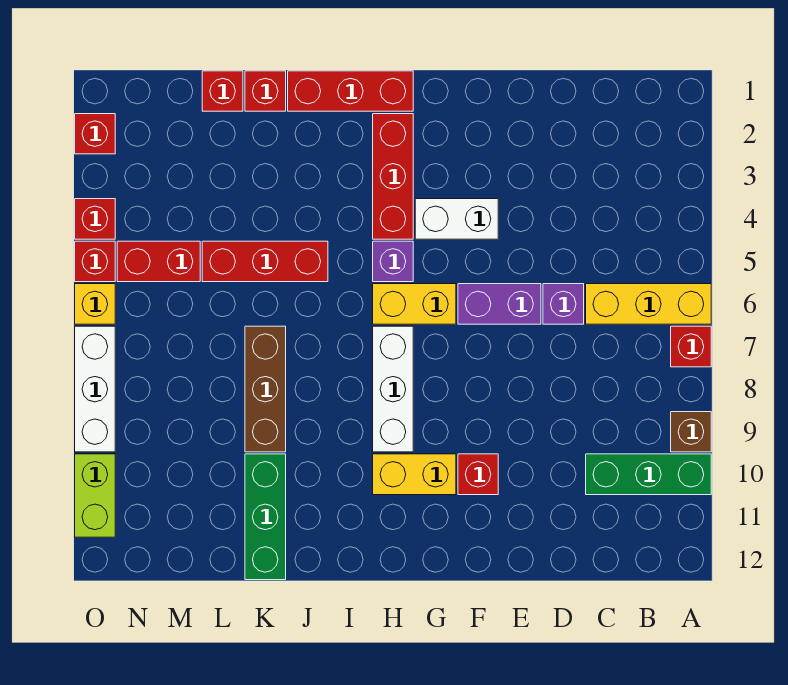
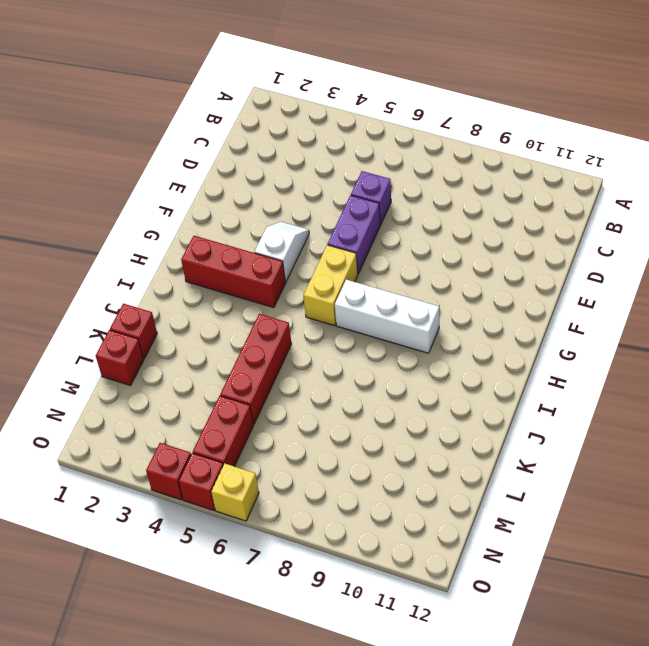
white slope F4:G4 level 1 top G -> white brick F4:G4 level 1
none -> yellow brick A6:C6 level 1
none -> red brick A7 level 1
none -> brown brick A9 level 1

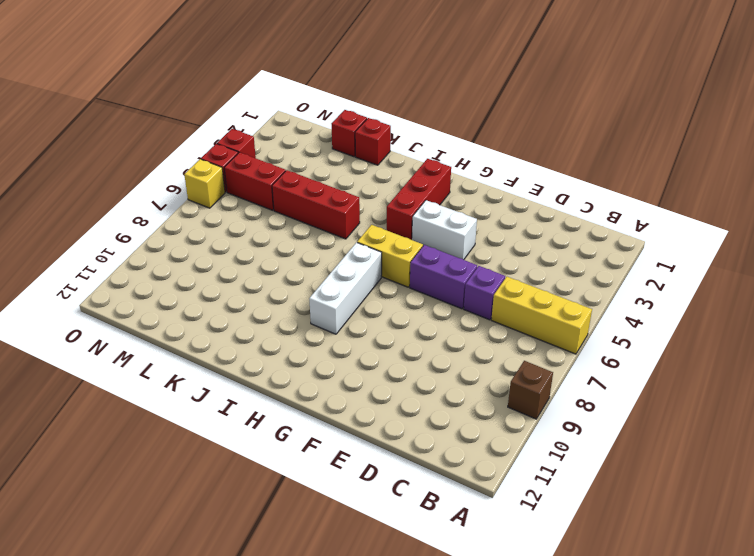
none -> red brick A7 level 1
none -> green brick A10:C10 level 1
none -> red brick F10 level 1

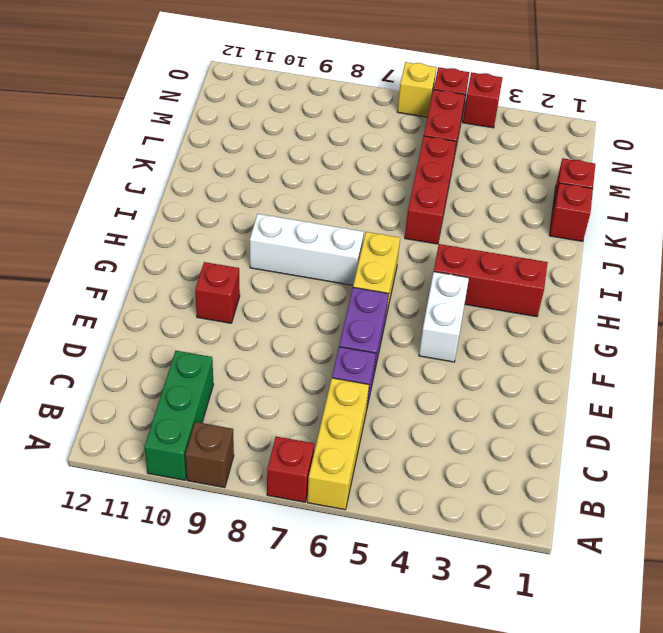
none -> yellow brick G10:H10 level 1
none -> red brick H1:J1 level 1
none -> purple brick H5 level 1

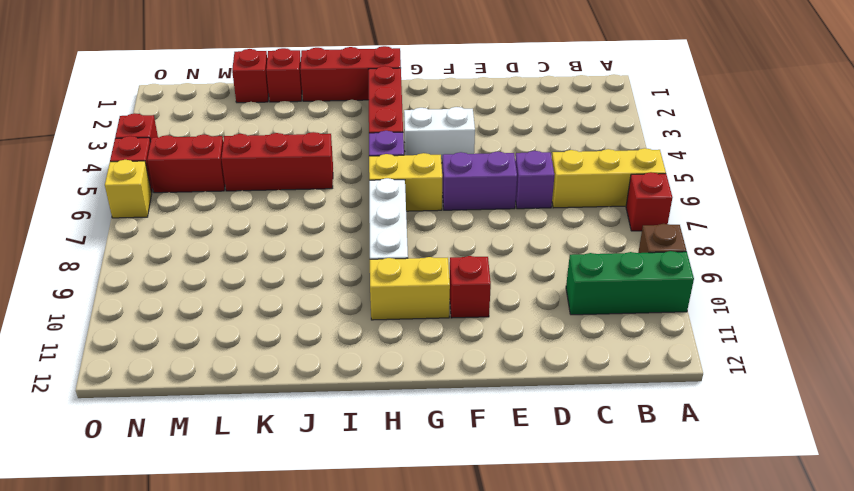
none -> brown brick K7:K9 level 1
none -> green brick K10:K12 level 1
none -> red brick O2 level 1

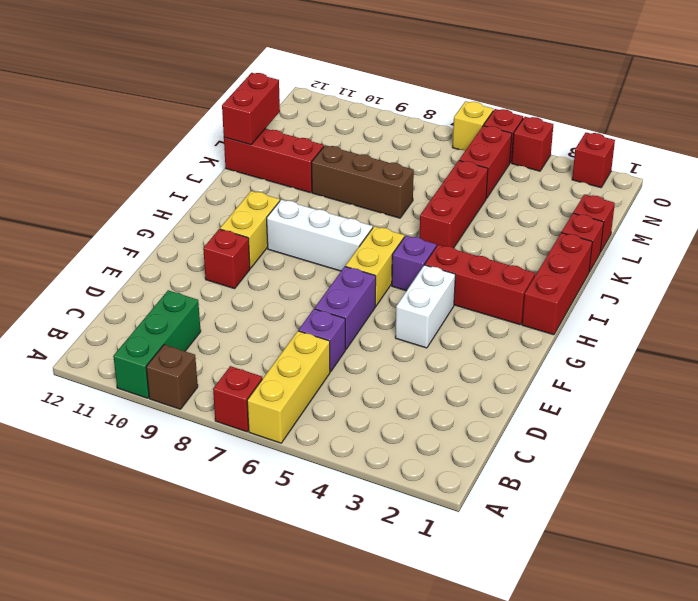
red brick K10:K12 level 1 -> green brick K10:K12 level 1
red brick K12:L12 level 2 -> none
none -> white brick O7:O9 level 1
none -> lime brick O10:O11 level 1

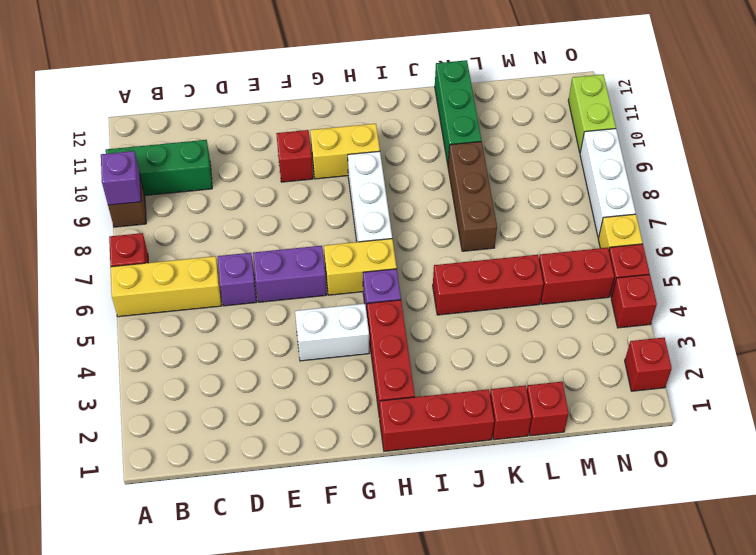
purple brick A9 level 2 -> none

